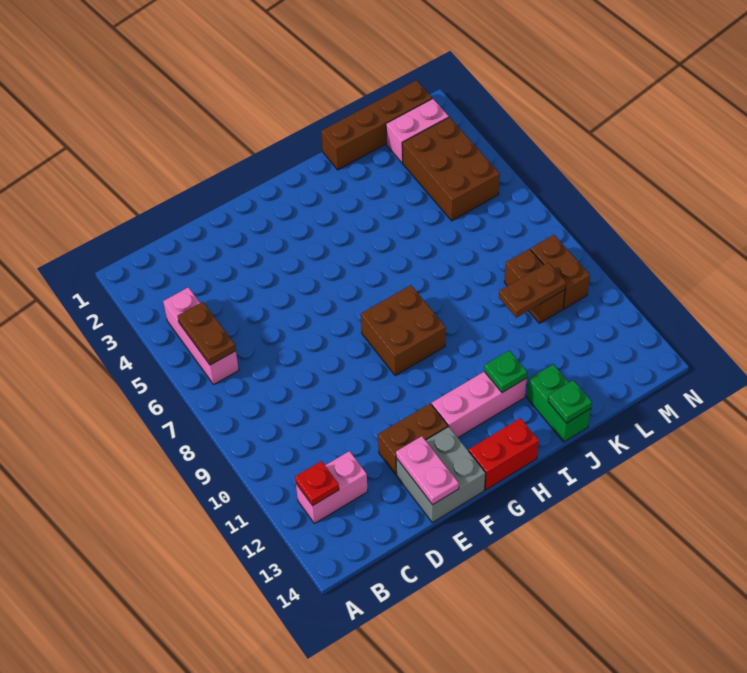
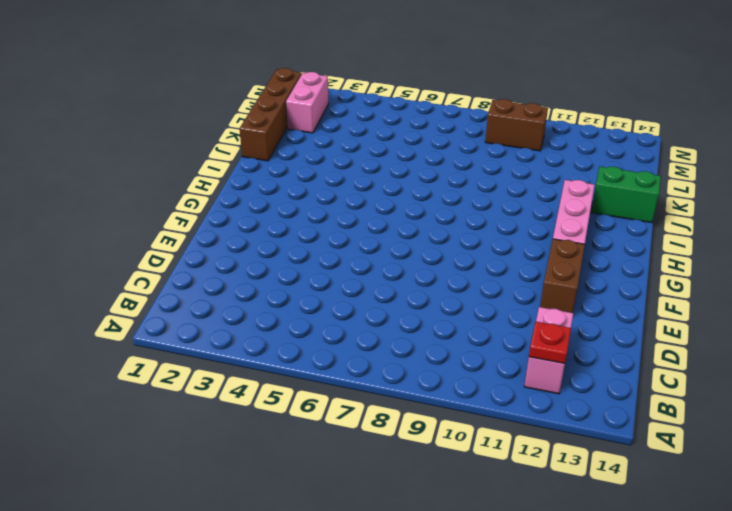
none -> pink brick B4:B6 level 1
none -> grey brick E13:F14 level 1
none -> brown brick G8:H9 level 1

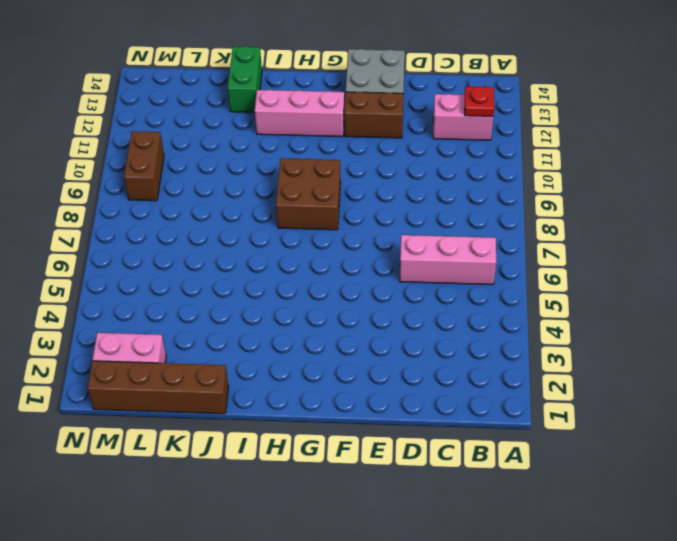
pink brick B6:D6 level 1 -> pink brick B4:B6 level 1
none -> red brick G14:H14 level 1
none -> brown brick L3:M5 level 1
none -> brown brick L9:L10 level 1

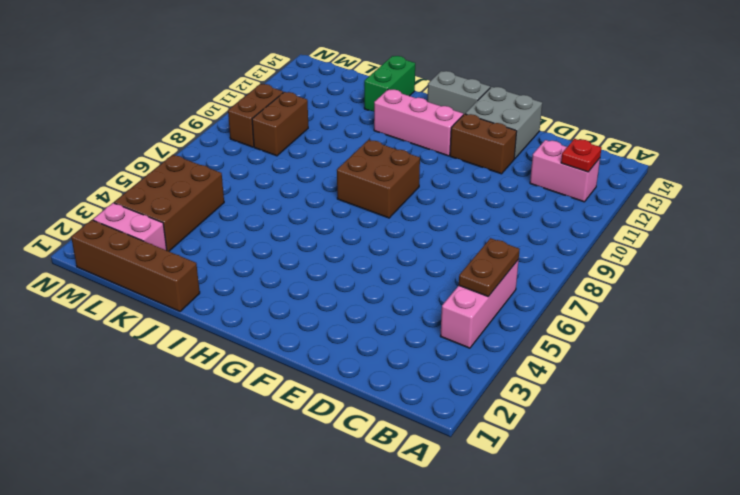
grey brick G14:H14 level 1 -> red brick G14:H14 level 1
none -> pink plate E13:E14 level 2
none -> green plate I12 level 2
none -> green plate J14 level 2

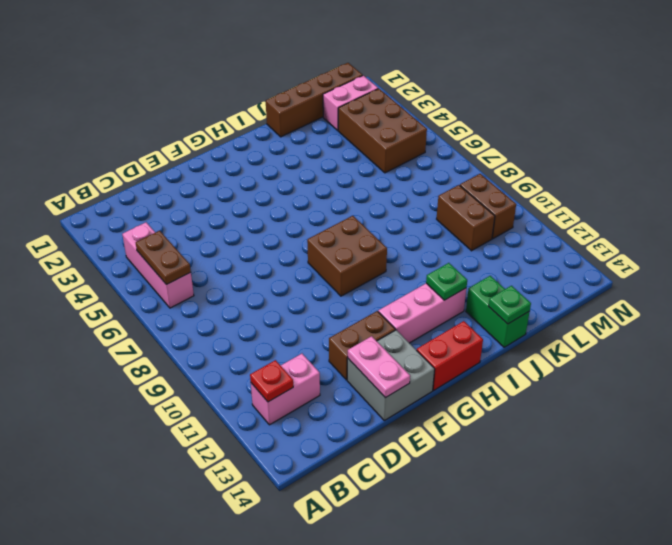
none -> brown plate K10:L10 level 2

